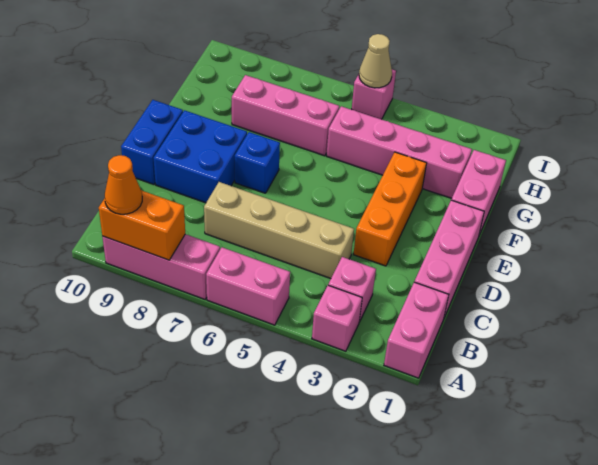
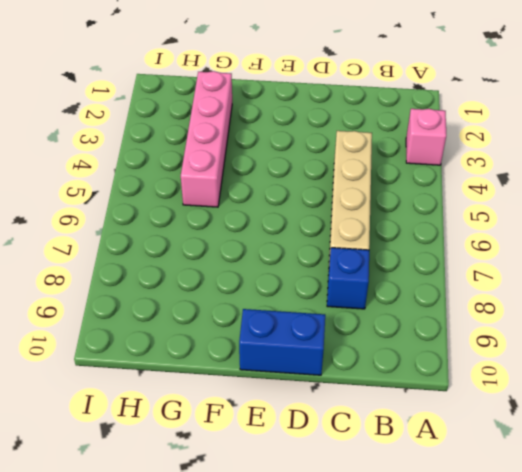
blue brick C8 level 1 -> blue brick E7 level 1
none -> pink brick A1:B1 level 1
none -> pink brick A5:A6 level 1
none -> pink brick A7:A9 level 1

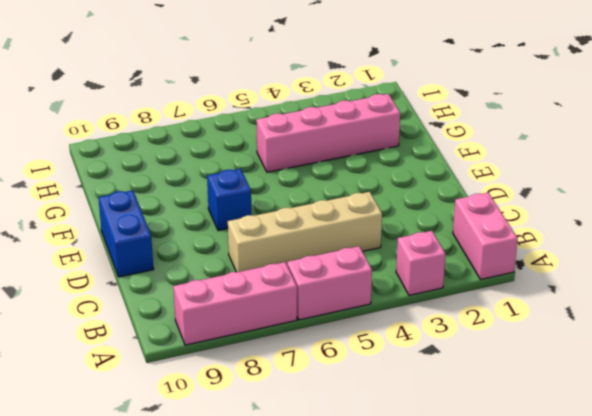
none -> pink brick B3 level 1
none -> pink brick C1:E1 level 1
none -> orange brick D3:F3 level 1

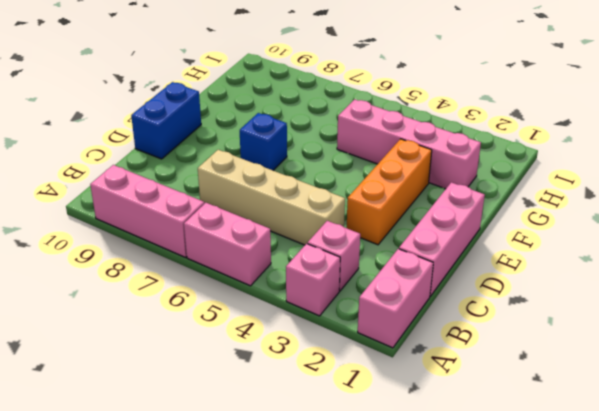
none -> blue brick D8:E9 level 1
none -> pink brick F1:G1 level 1
none -> pink brick G6:G8 level 1

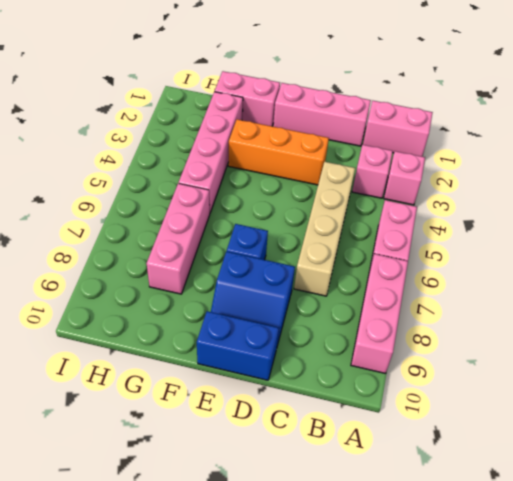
blue slope D8:E9 level 1 top 8 -> blue brick D8:E9 level 1
none -> pink brick I5 level 1
none -> orange brick A8:A9 level 2
none -> tan cone I5 level 2

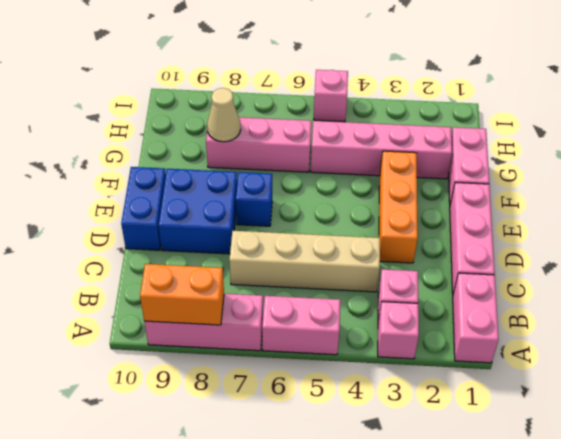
tan cone G8 level 2 -> tan cone I5 level 2
none -> orange cone A9 level 3

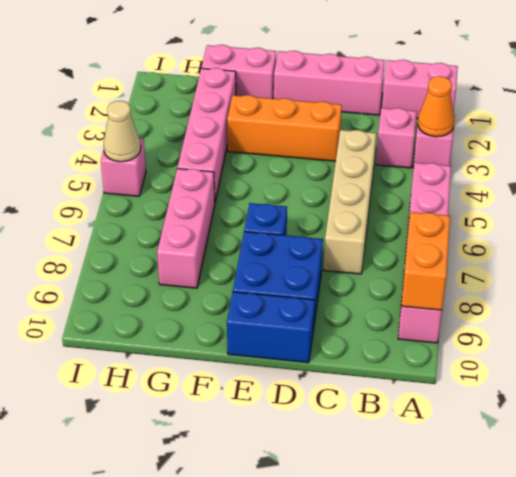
orange cone A3 level 2 -> orange cone A9 level 3

